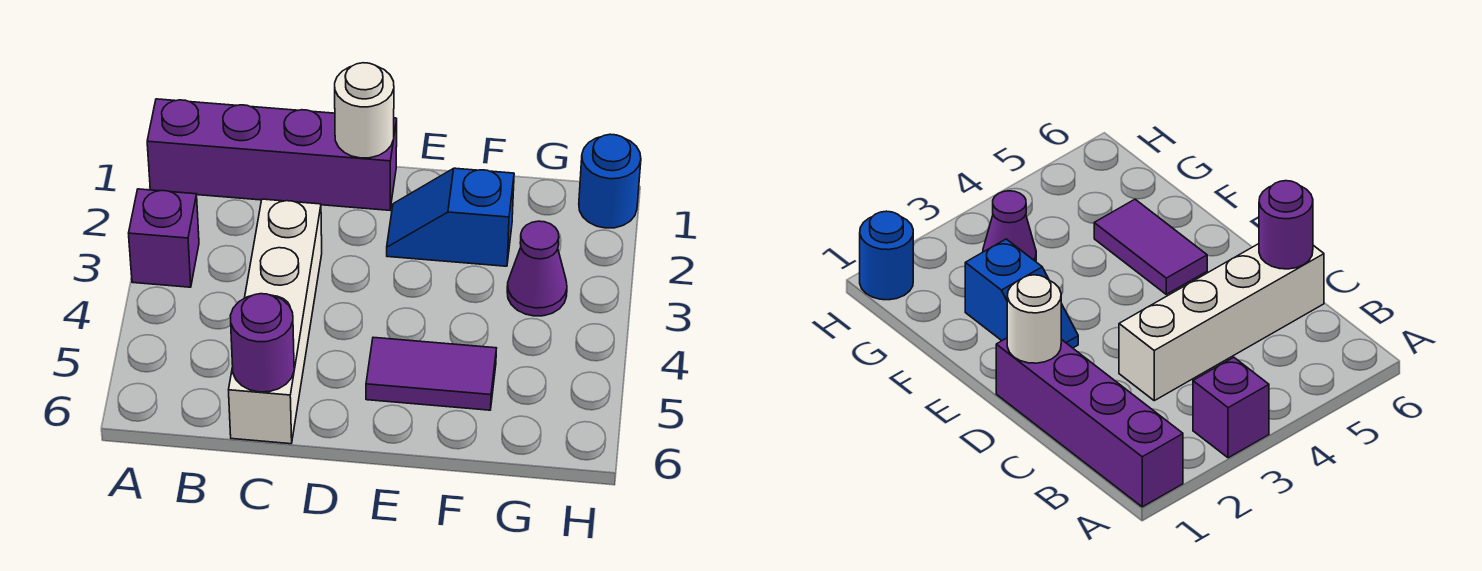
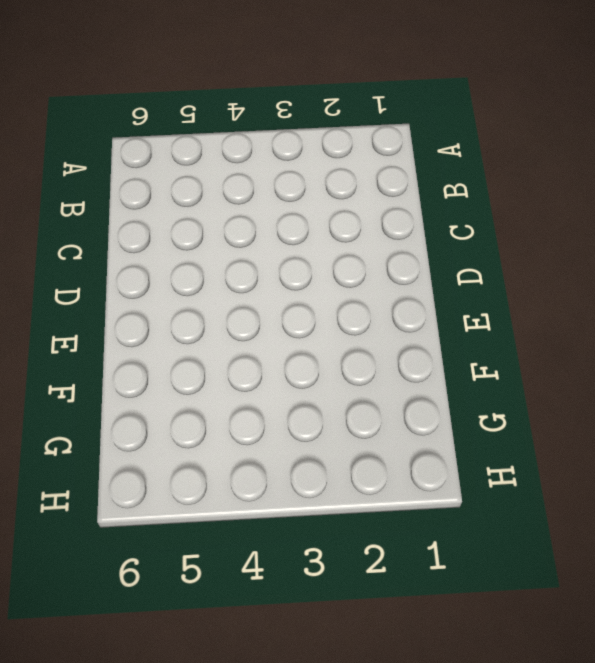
none -> purple brick A1:D1 level 1
none -> purple brick A3 level 1

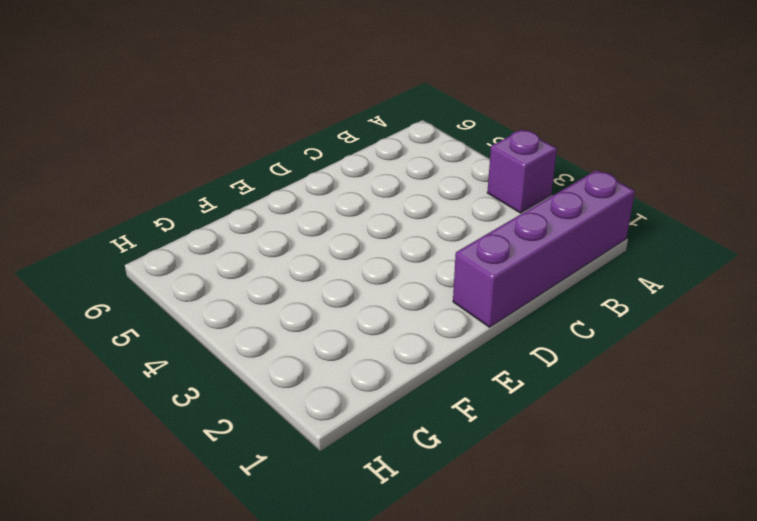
none -> white brick C3:C6 level 1
none -> blue slope E2:F2 level 1 top F

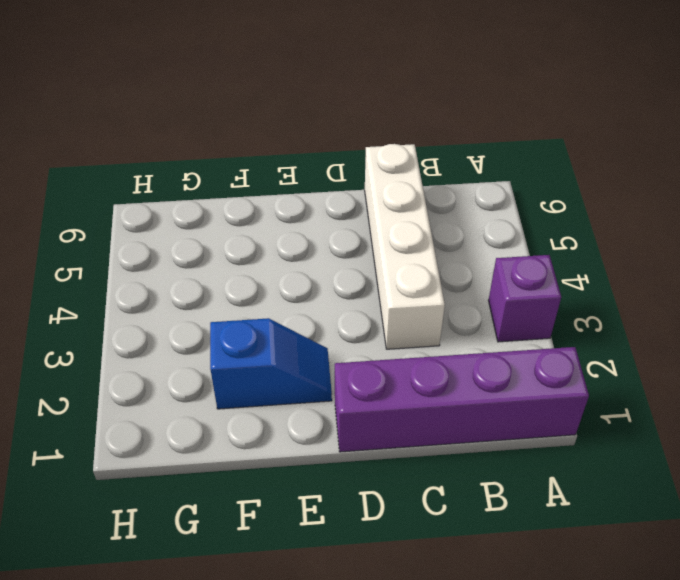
none -> purple tile E5:F5 level 1
none -> purple cone G3 level 1

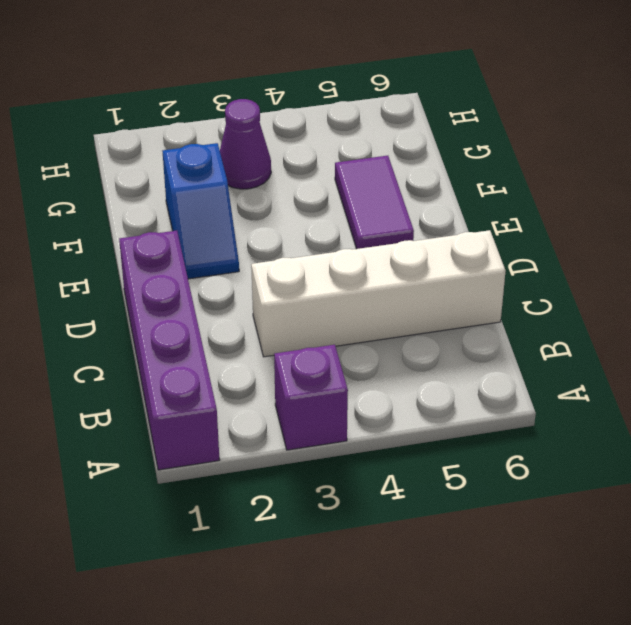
none -> blue round brick H1 level 1
none -> purple round brick C6 level 2

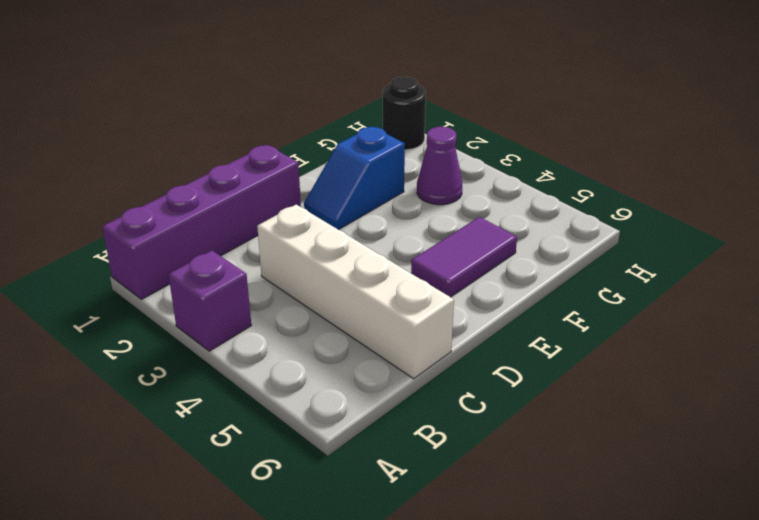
black round brick H1 level 1 -> blue round brick H1 level 1
none -> purple round brick C6 level 2
none -> white round brick D1 level 2

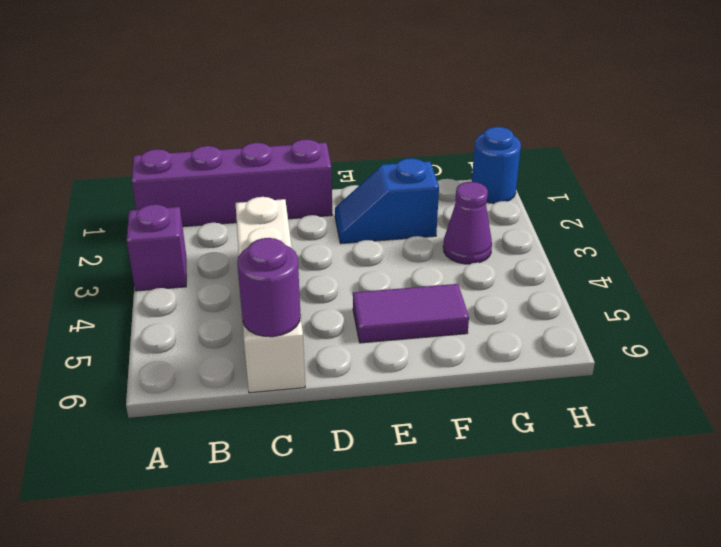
none -> white round brick D1 level 2

